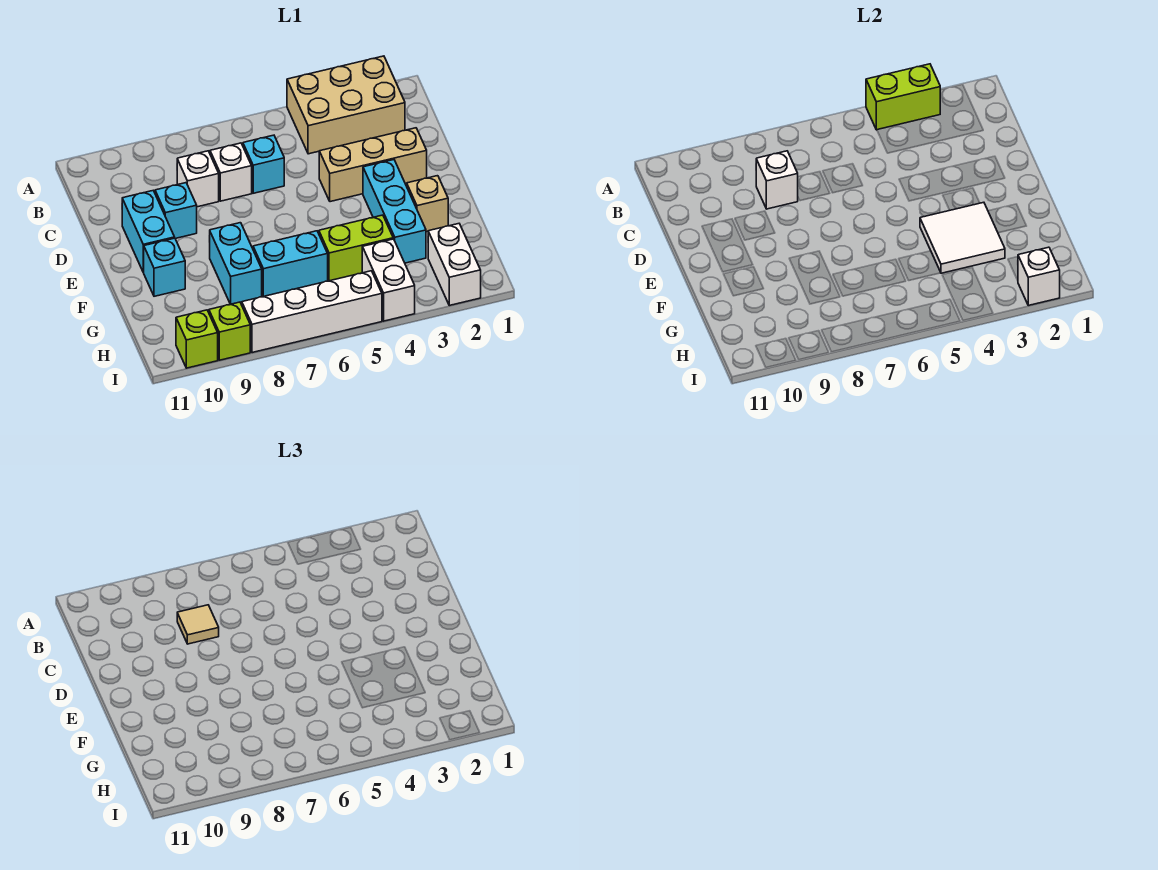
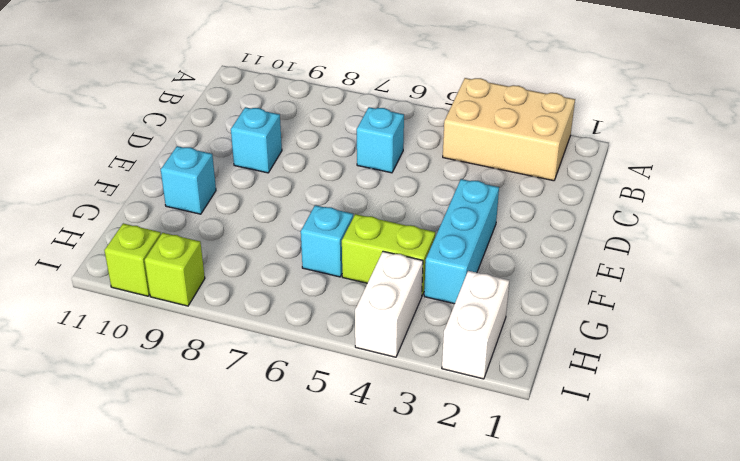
cyan brick G6 level 1 -> cyan brick G6:G7 level 1
none -> white brick C7 level 1
none -> white brick C8 level 1
none -> tan brick D2:D4 level 1

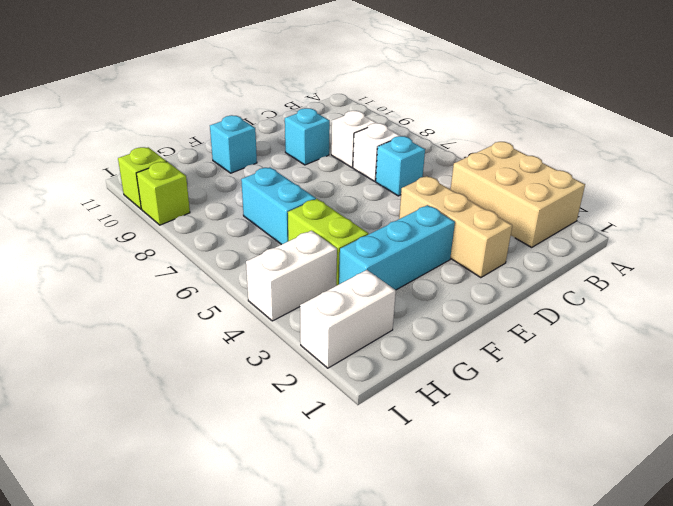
none -> cyan brick D10:E10 level 1
none -> tan brick F2 level 1
none -> cyan brick F8:G8 level 1

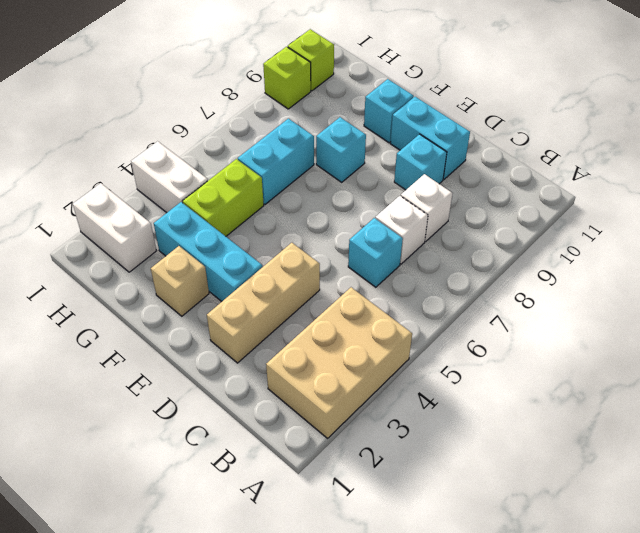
cyan brick F8 level 1 -> cyan brick F8:G8 level 1
none -> white brick I5:I8 level 1
none -> lime brick A3:A4 level 2
none -> white brick C8 level 2

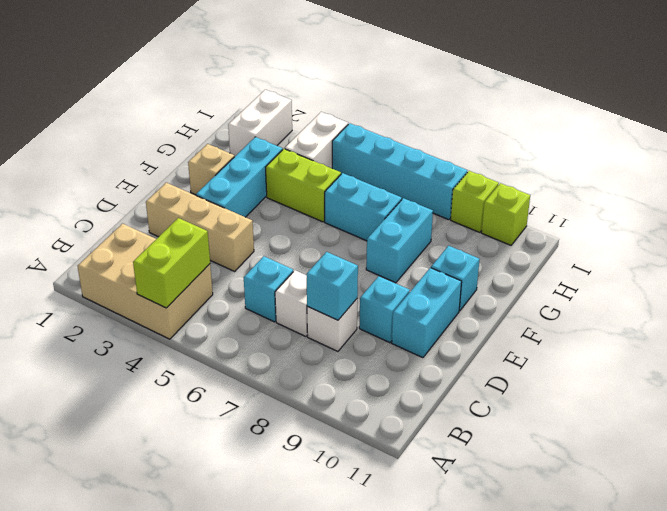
lime brick A4:B4 level 2 -> lime brick A3:A4 level 2
cyan brick C8 level 2 -> white brick C8 level 2
cyan brick I5:I8 level 1 -> white brick I5:I8 level 1
none -> white tile F3:G4 level 2
none -> white brick I2 level 2
none -> tan tile C8 level 3

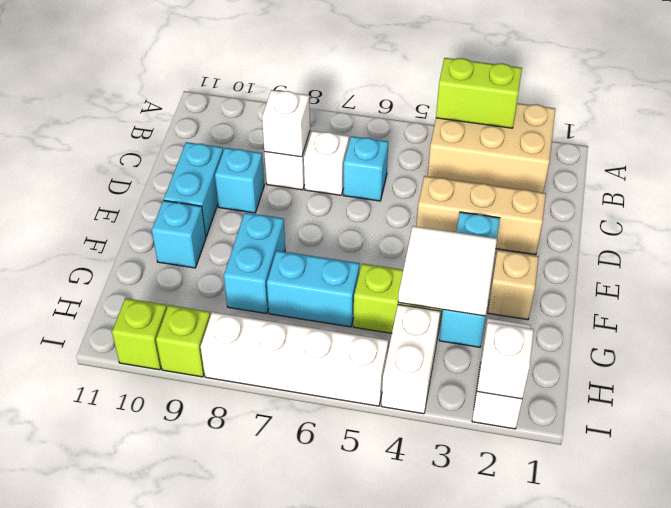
none -> tan tile C8 level 3

